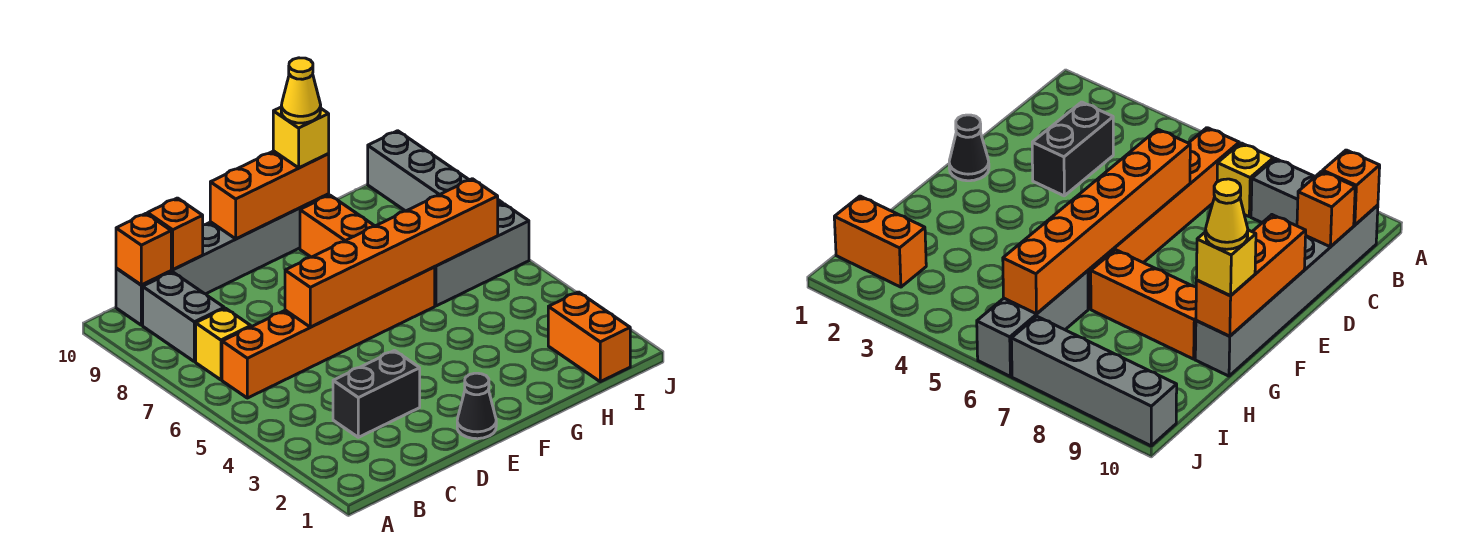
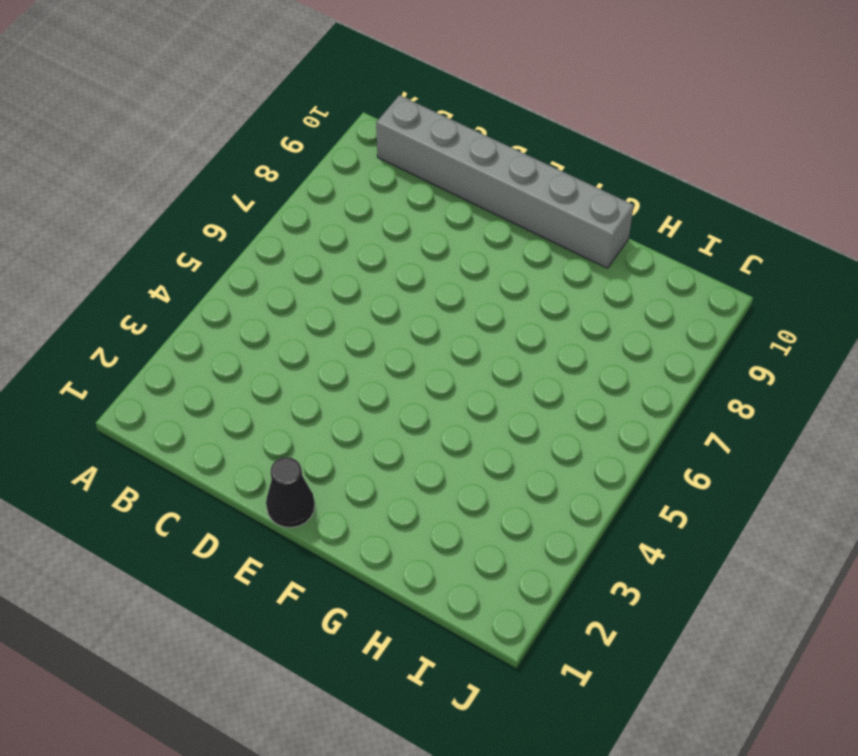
none -> orange brick B6:G6 level 1
none -> yellow brick B7 level 1
none -> grey brick B8:B9 level 1

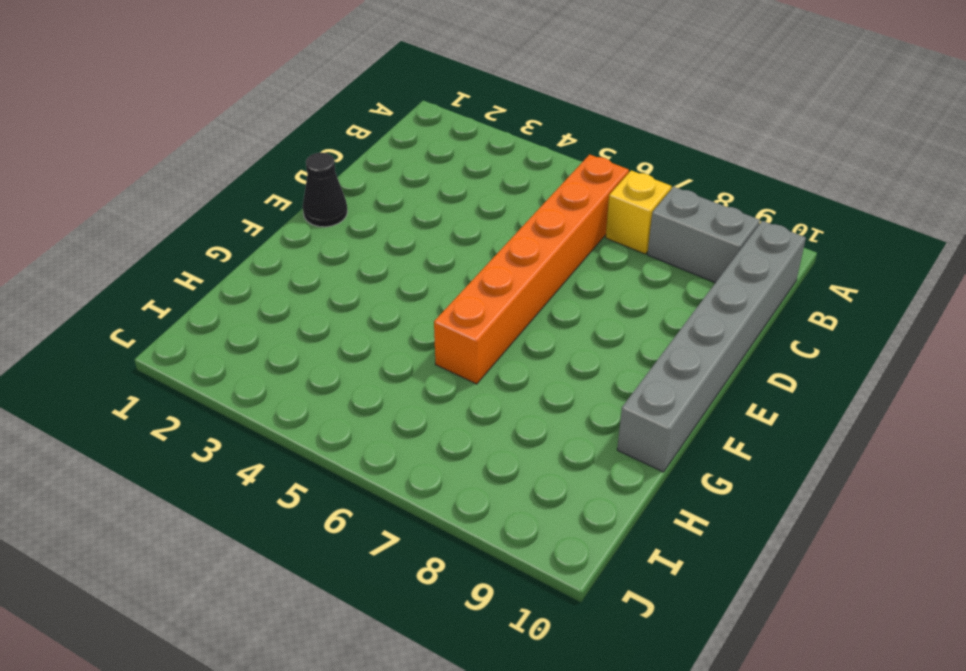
none -> black brick C3:D3 level 1
none -> orange brick G7:G9 level 1
none -> grey brick H6:J6 level 1

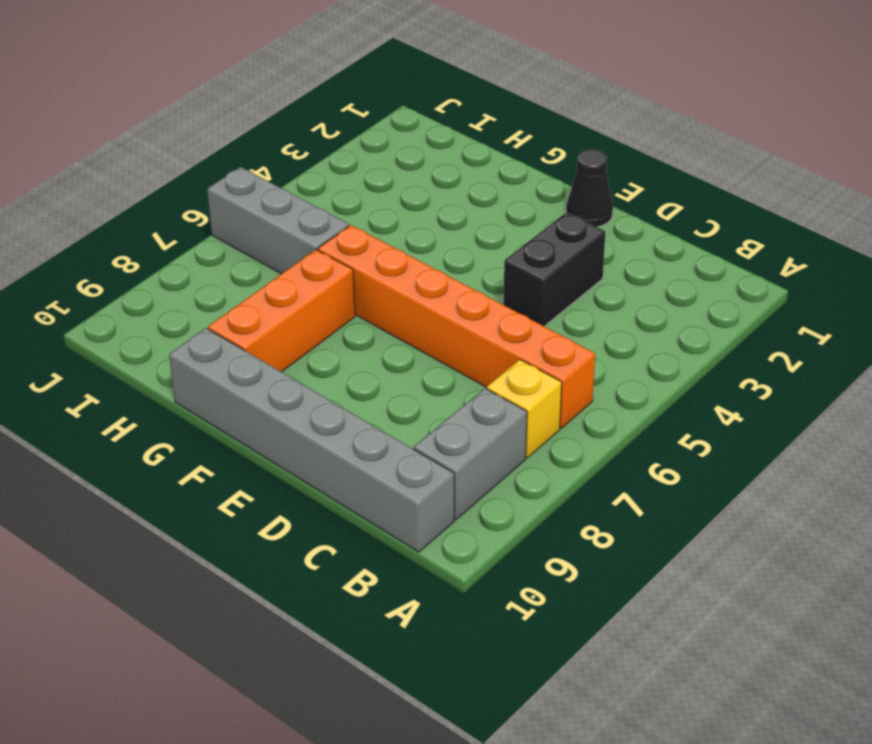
black brick D3:D4 level 1 -> black brick C3:D3 level 1
none -> orange brick I1:I2 level 1
none -> grey brick J7:J10 level 1
none -> orange brick B10 level 2

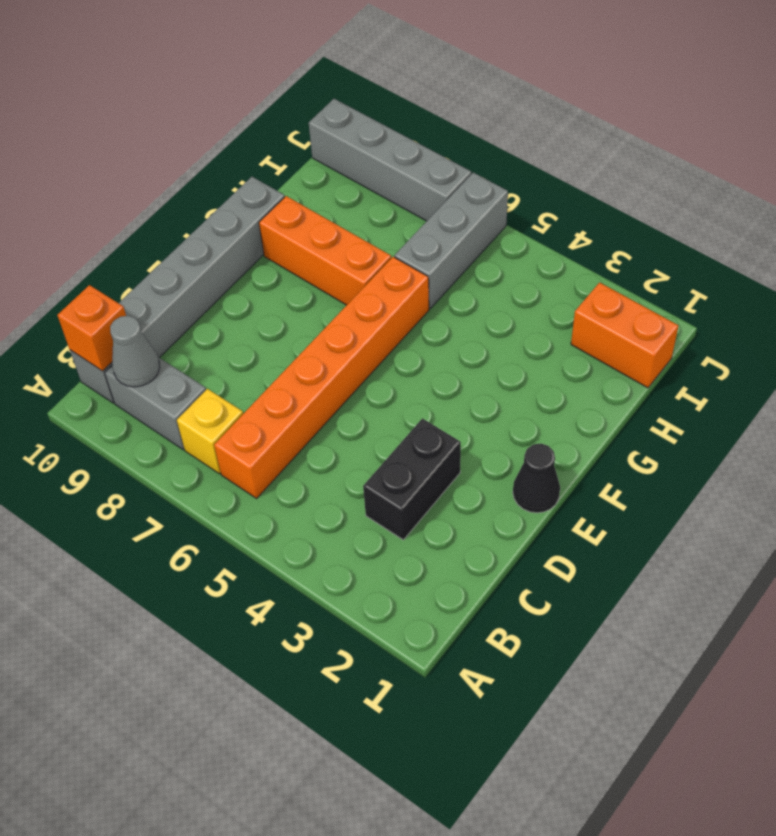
grey cone B9 level 2 -> none
none -> orange brick C10 level 2
none -> orange brick D6:I6 level 2
none -> orange brick E10:G10 level 2

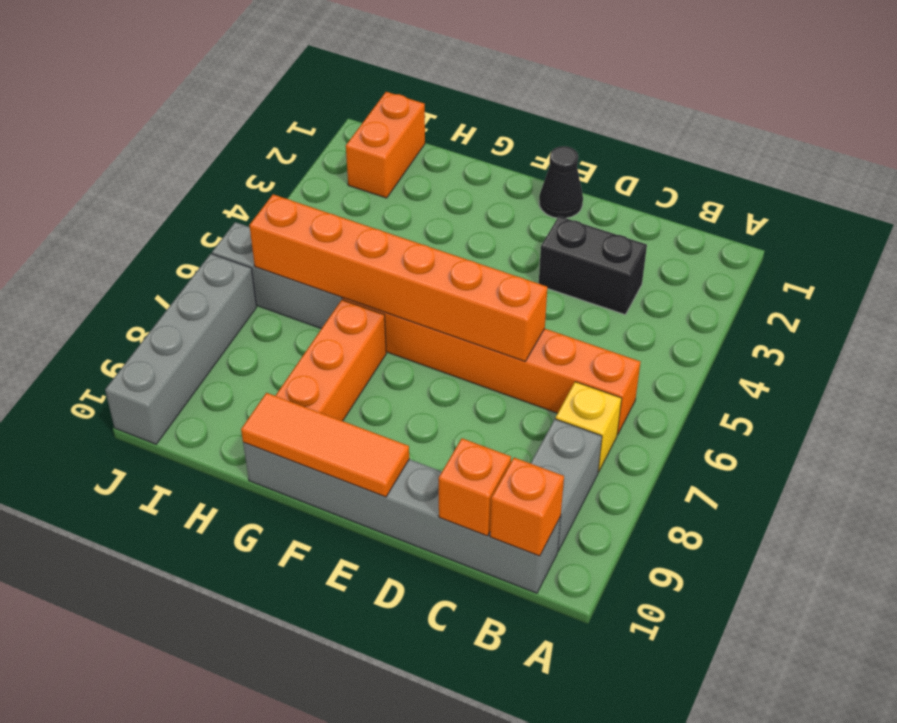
orange tile E10:G10 level 2 -> orange brick E10:G10 level 2
none -> yellow brick G10 level 3
none -> yellow cone G10 level 4

